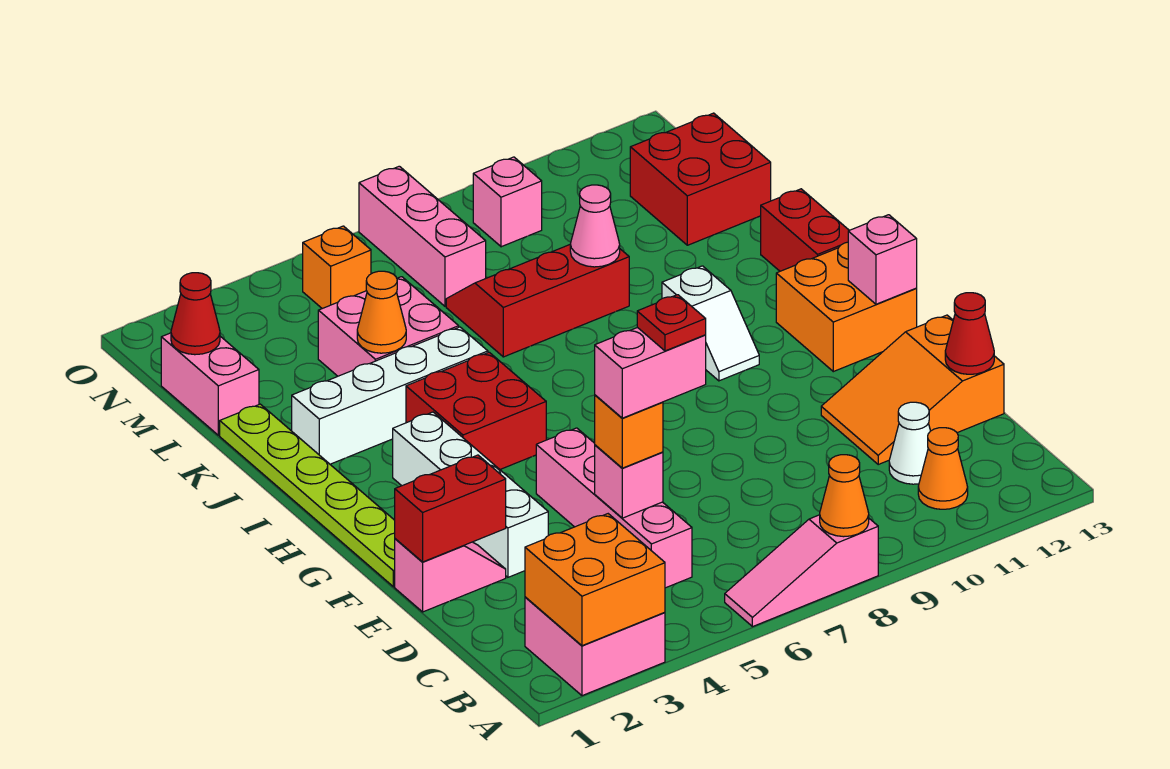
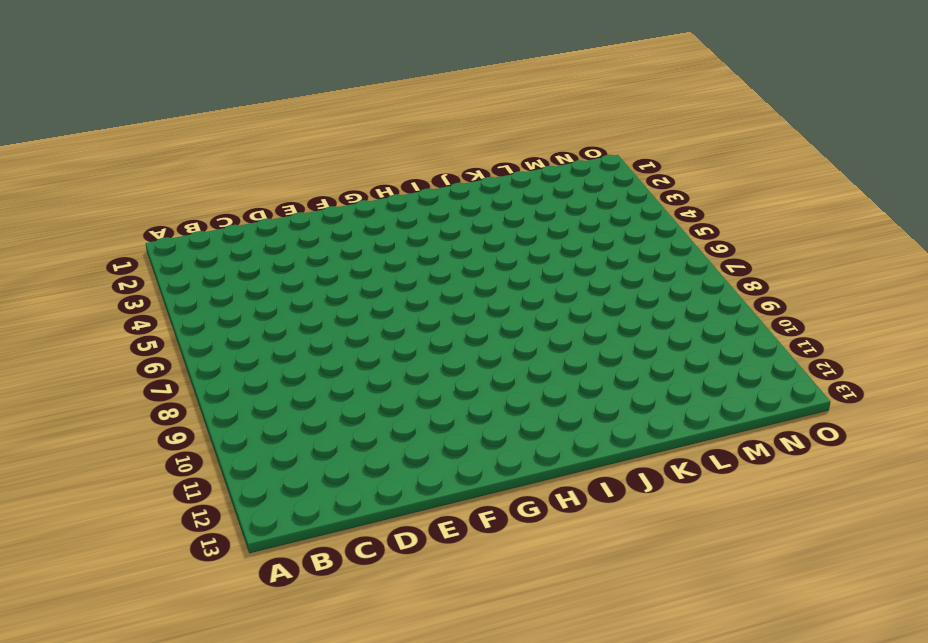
none -> pink brick A2:B3 level 1
none -> pink slope A6:A8 level 1 top 8
none -> orange cone B11 level 1
none -> pink brick C5:F5 level 1

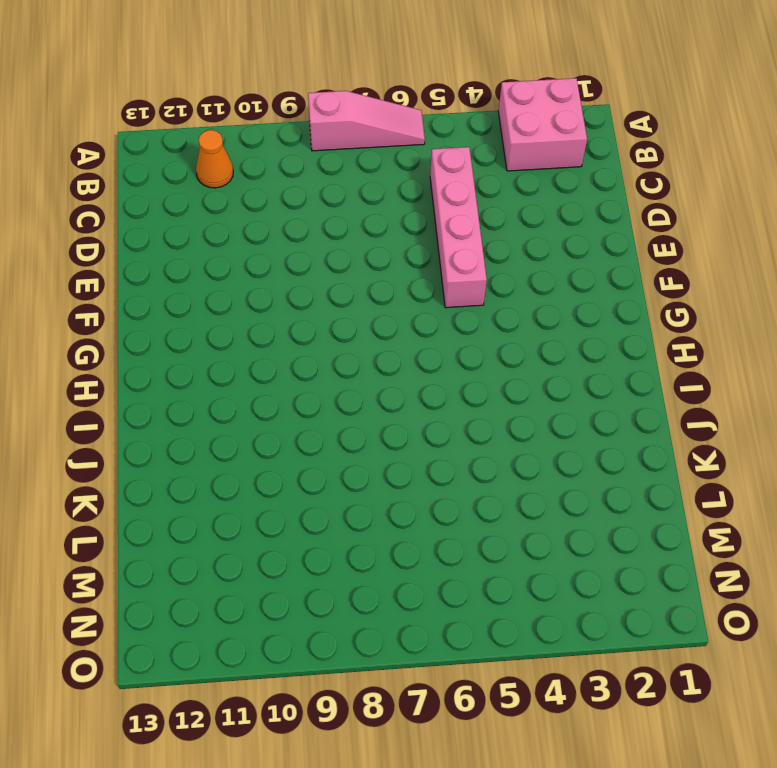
none -> white cone C11 level 1
none -> orange slope D11:E13 level 1 top 13
none -> pink slope E1:E2 level 1 top 1
none -> white brick E3:H3 level 1

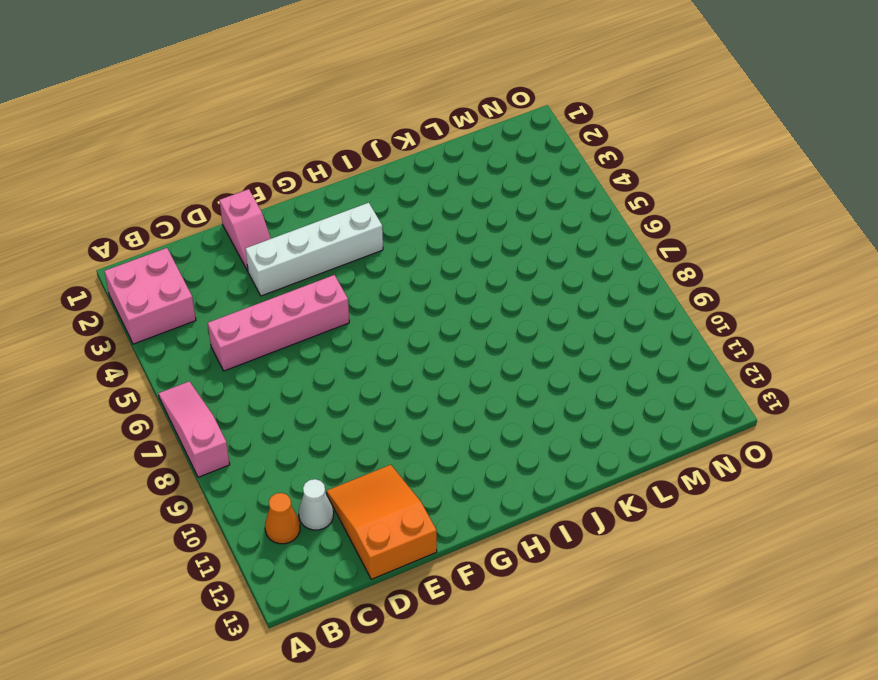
none -> lime plate F1:K1 level 1
none -> orange brick G12:H13 level 1
none -> red brick H4:I5 level 1
none -> white slope H10:I10 level 1 top I

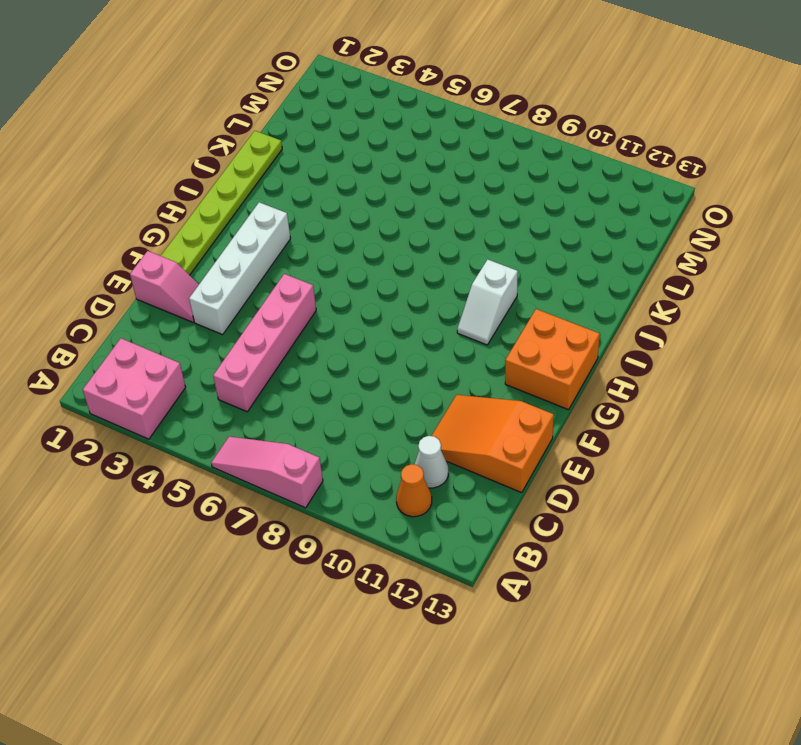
none -> red brick H4:I5 level 1
none -> red brick I13:J13 level 1
none -> white brick J2:J5 level 1
none -> pink brick K4:L5 level 1

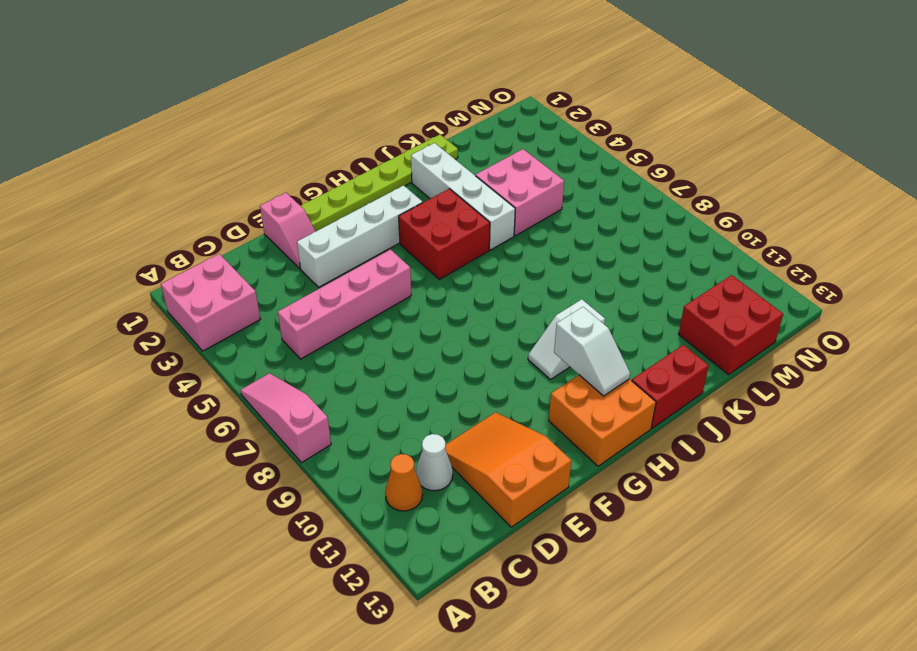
white slope H11:H12 level 2 top 11 -> none
none -> red slope K7:L9 level 1 top K
none -> pink brick L1:M1 level 1
none -> pink brick M7:O7 level 1
none -> orange brick N5 level 1

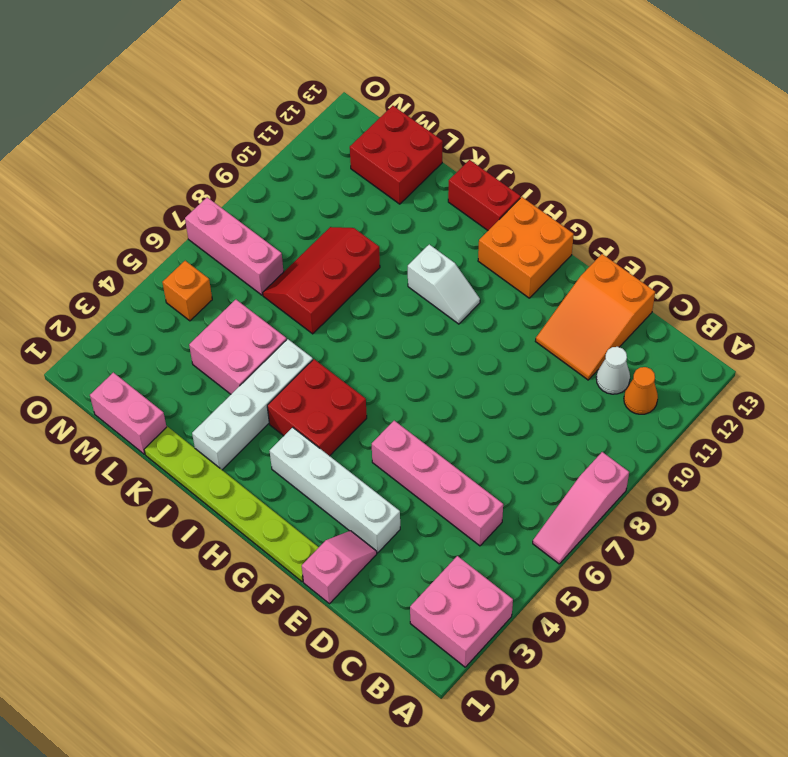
none -> pink brick N9 level 1
none -> orange brick A2:B3 level 2
none -> orange cone A8 level 2
none -> pink brick D5 level 2

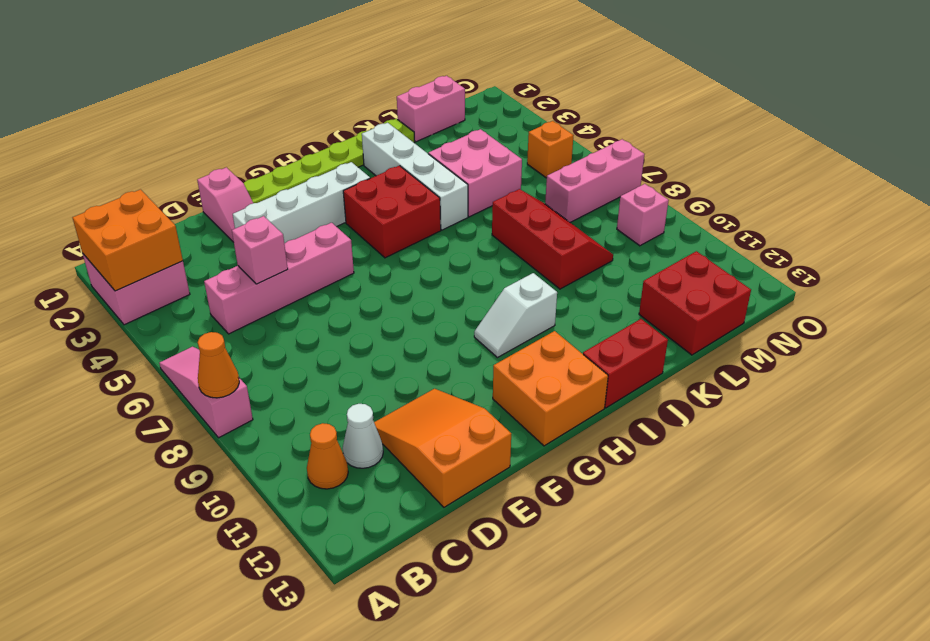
none -> red cone D13 level 2
none -> red brick E1:E2 level 2
none -> pink brick G13 level 2
none -> orange cone K4 level 2

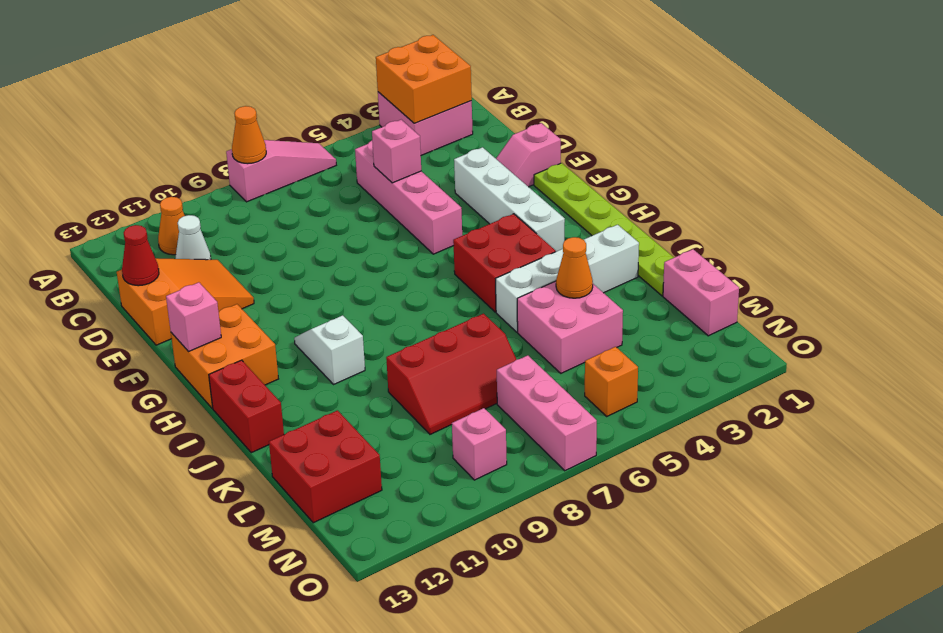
none -> red brick E1:E2 level 2
none -> pink cone K9 level 2
none -> red cone M1 level 2
none -> orange brick D5 level 3

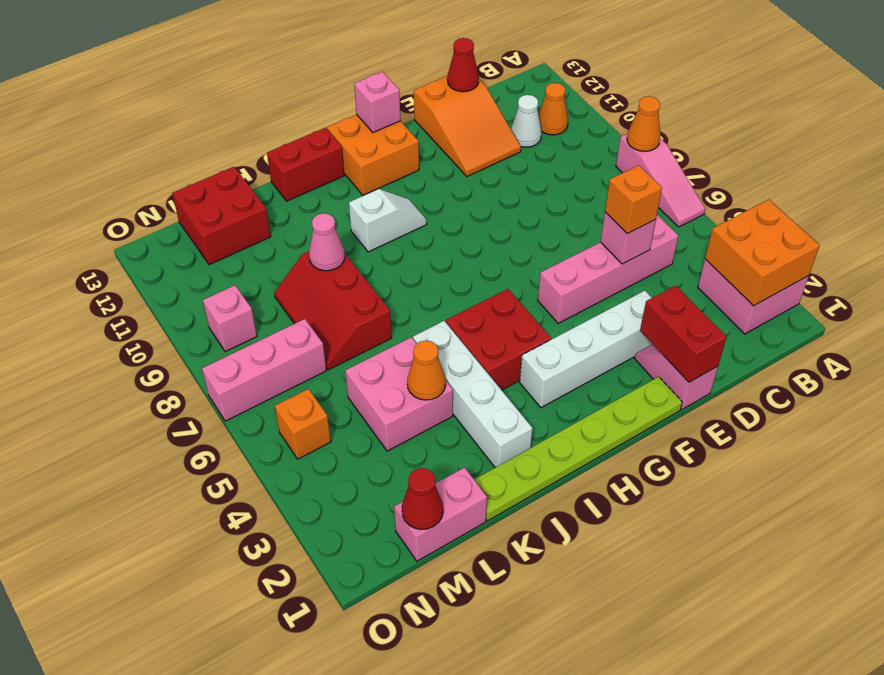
none -> pink brick D5:D6 level 4
none -> red plate D6 level 5

